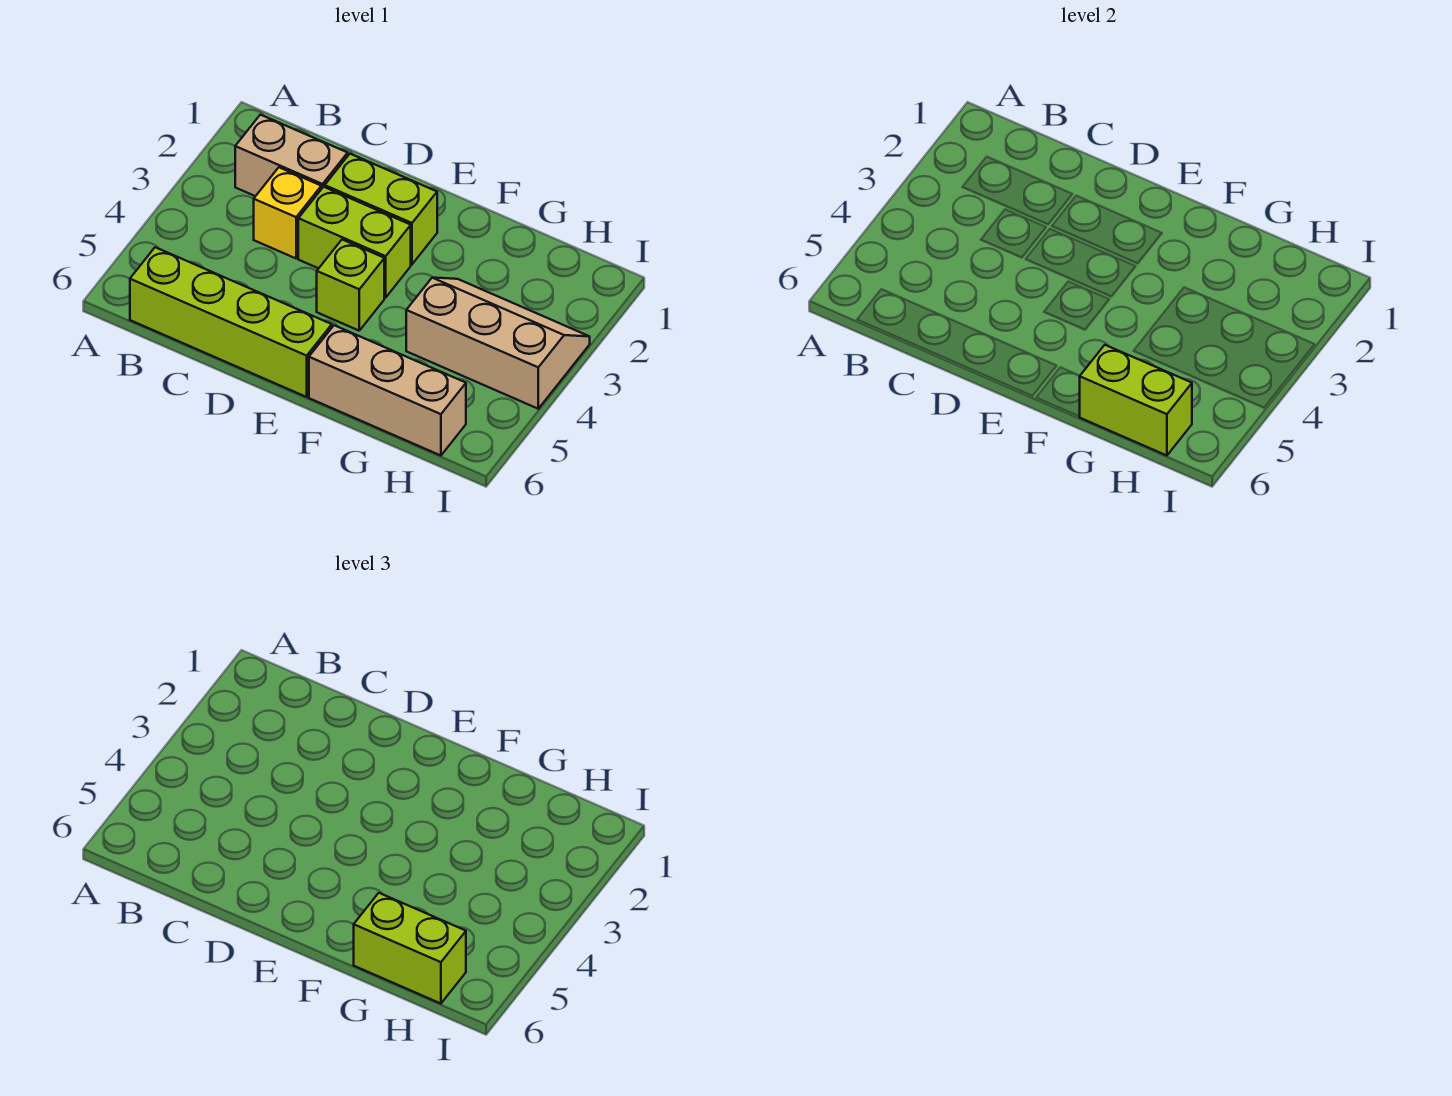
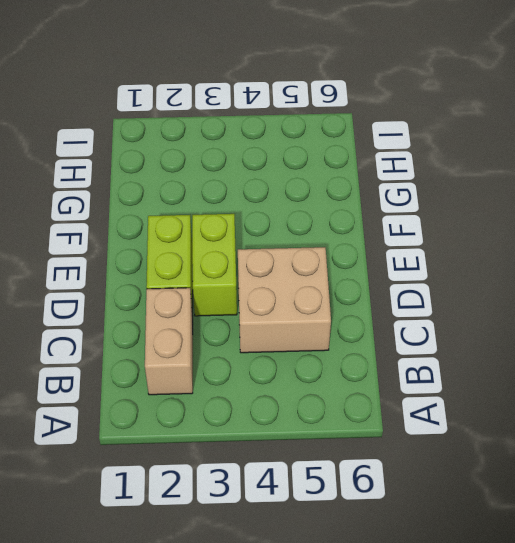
tan brick C4:D5 level 1 -> none
none -> lime brick B6:E6 level 1
none -> yellow brick C3 level 1

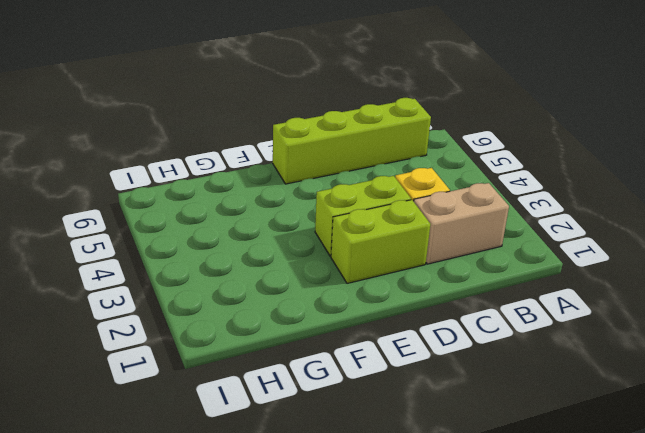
none -> lime brick E4 level 1
none -> tan brick F6:H6 level 1

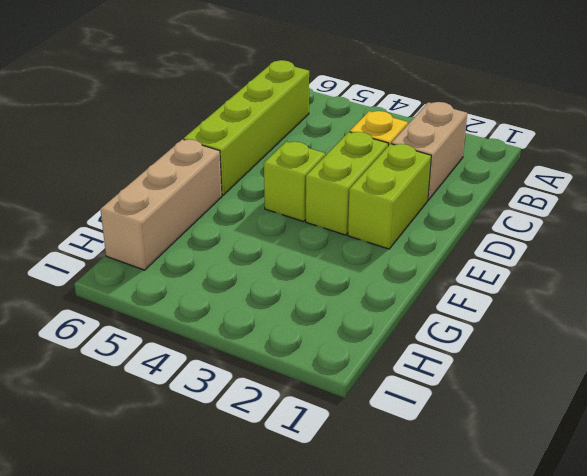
none -> tan slope G3:I4 level 1 top 4
none -> lime brick G6:H6 level 2

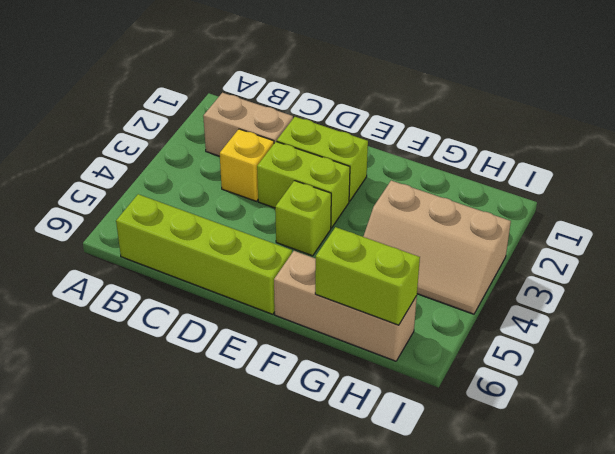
tan slope G3:I4 level 1 top 3 -> tan slope G3:I4 level 1 top 4
none -> lime brick G6:H6 level 3

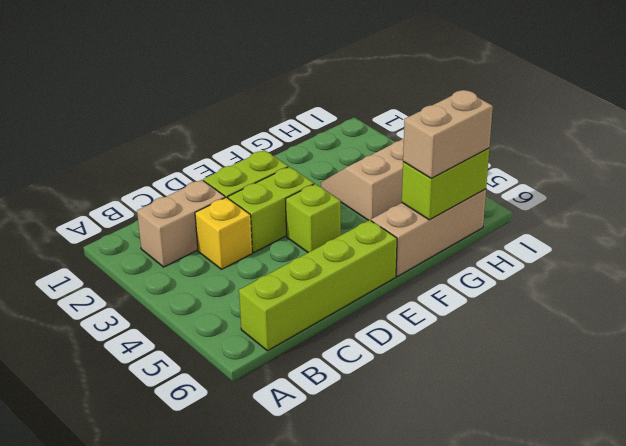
tan brick G6:H6 level 3 -> lime brick G6:H6 level 3

